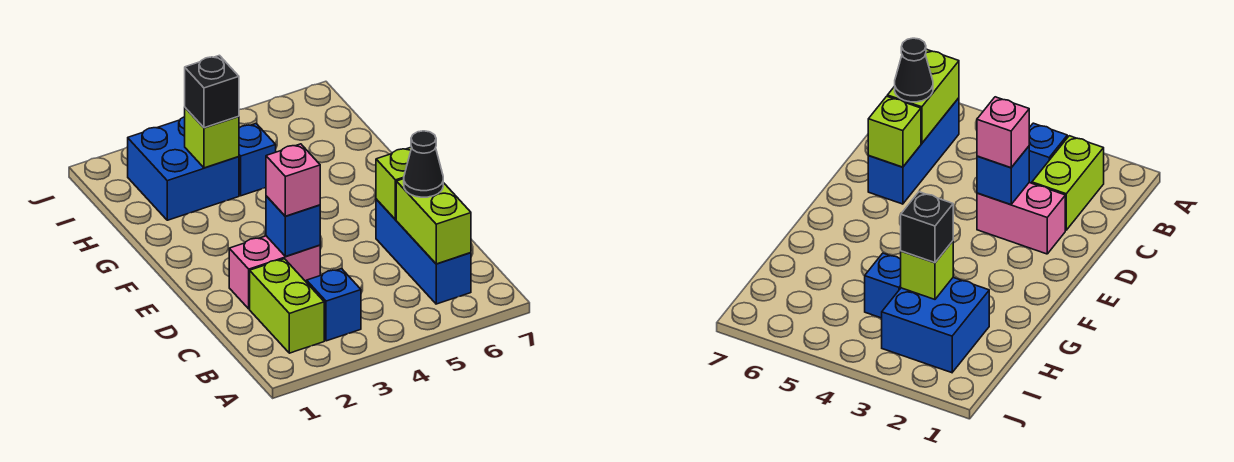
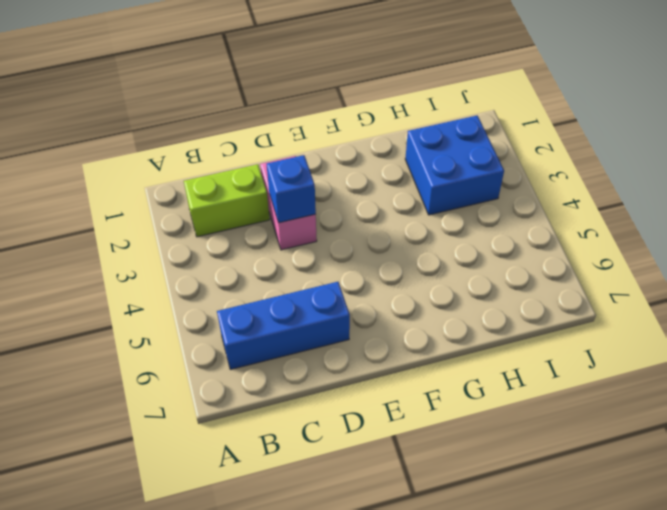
none -> blue brick B3 level 1
none -> blue brick H4 level 1
none -> lime brick B6:C6 level 2

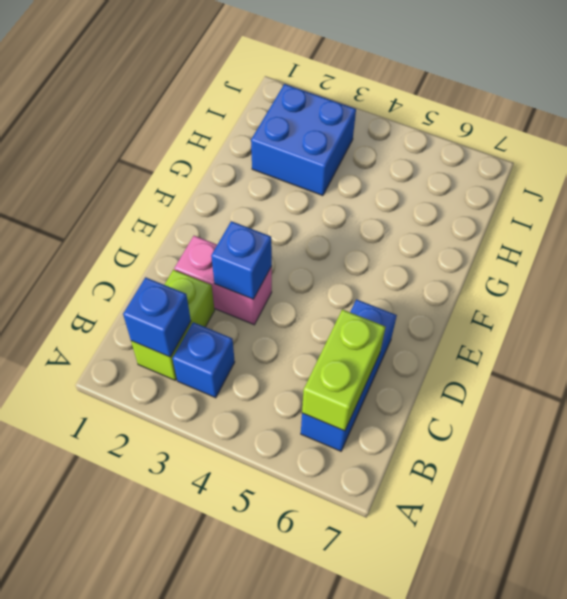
blue brick B2 level 2 -> blue brick H4 level 1
none -> lime brick D6 level 2
none -> lime brick H3 level 2
none -> black cone C6 level 3

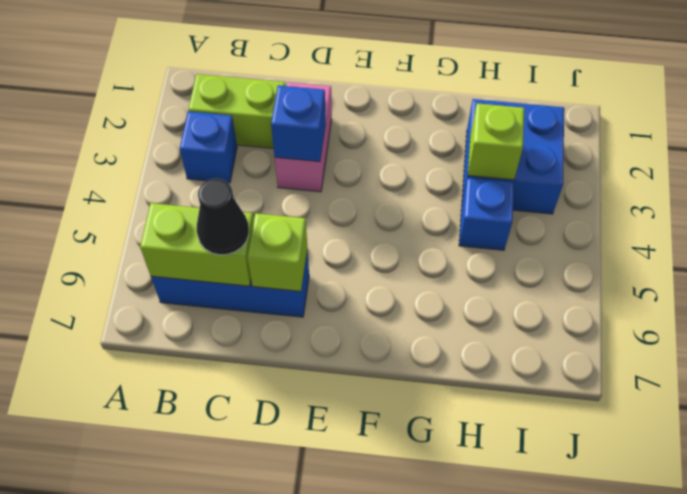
none -> pink brick D3 level 3
none -> black brick H3 level 3

